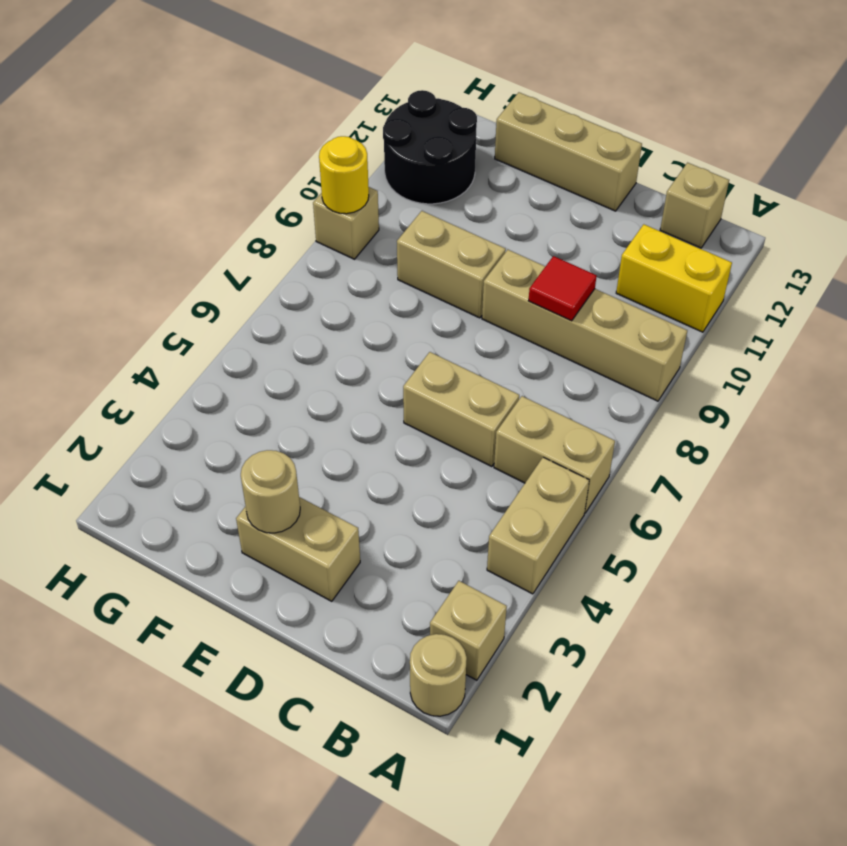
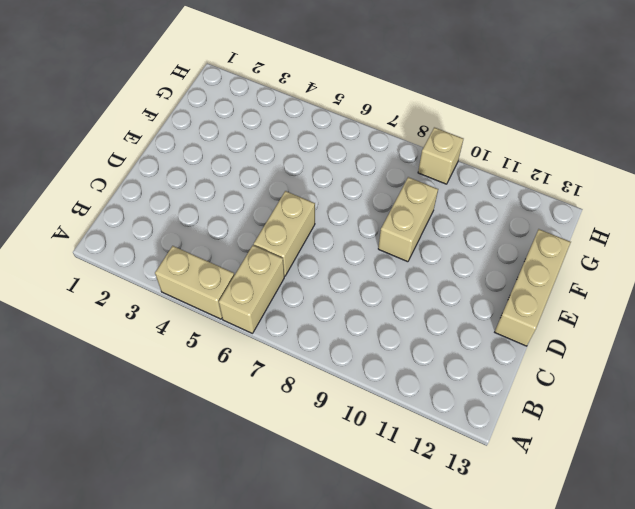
none -> tan round brick A1 level 1
none -> tan brick A2 level 1
none -> tan brick A9:D9 level 1

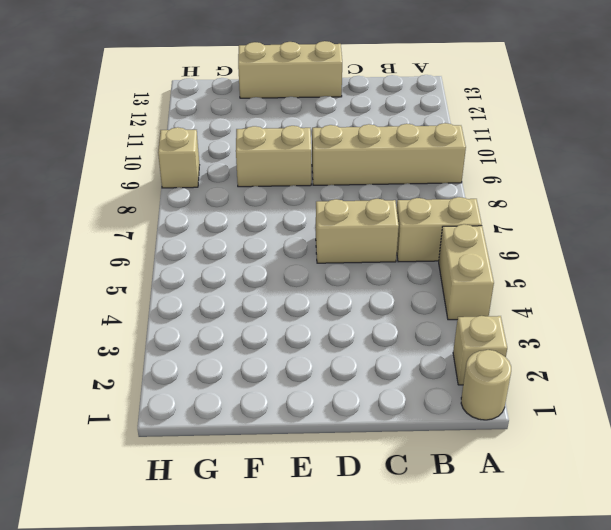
none -> yellow brick A11:B11 level 1
none -> tan brick B13 level 1
none -> tan brick D2:E2 level 1

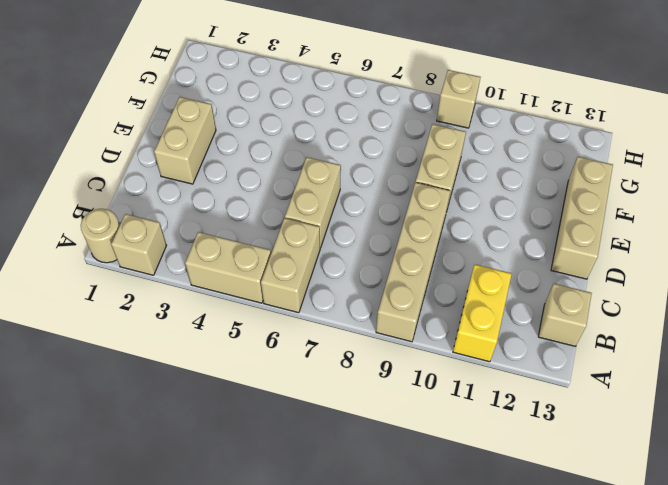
none -> black round brick G11:H12 level 1
none -> red tile C9 level 2
none -> tan round brick E2 level 2

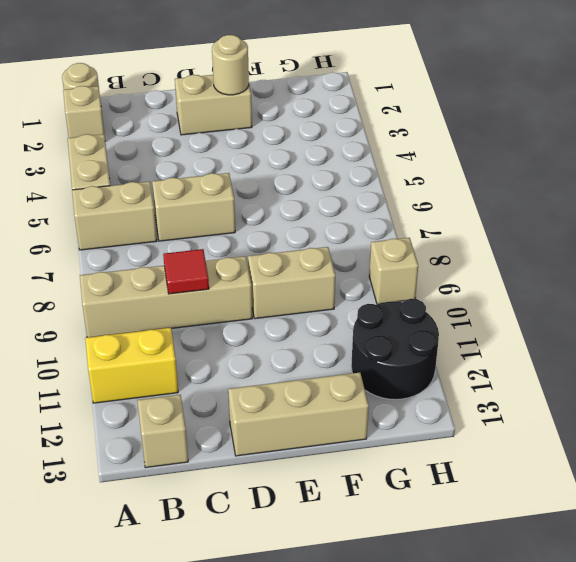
none -> yellow round brick H9 level 2

